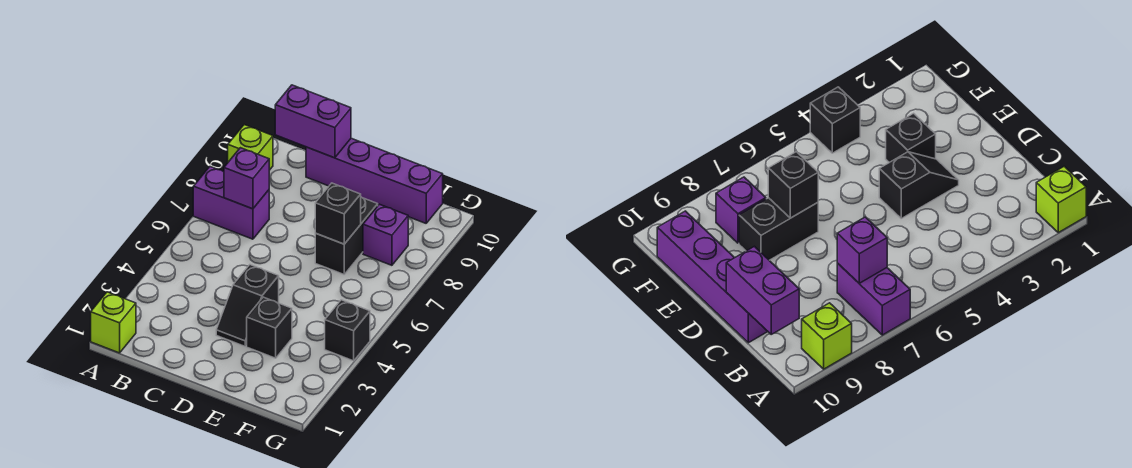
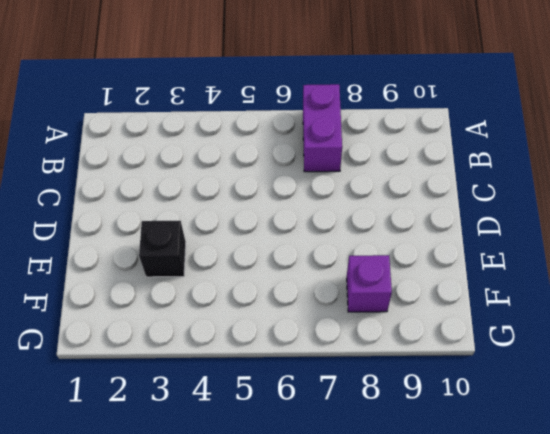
none -> lime brick A1 level 1
none -> lime brick A9 level 1
none -> purple brick C10:F10 level 1

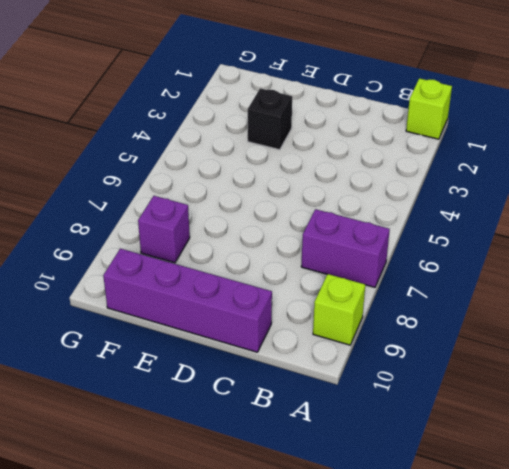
none -> black slope D3:D4 level 1 top 4
none -> black brick E7:E8 level 1
none -> black brick G4 level 1

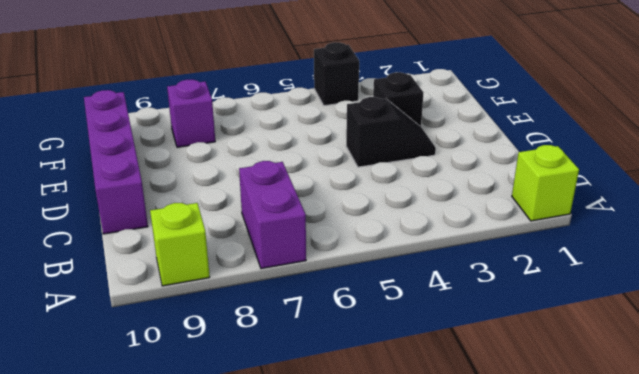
none -> black brick E7:E8 level 1
none -> purple brick B7 level 2
none -> purple brick B10:C10 level 2

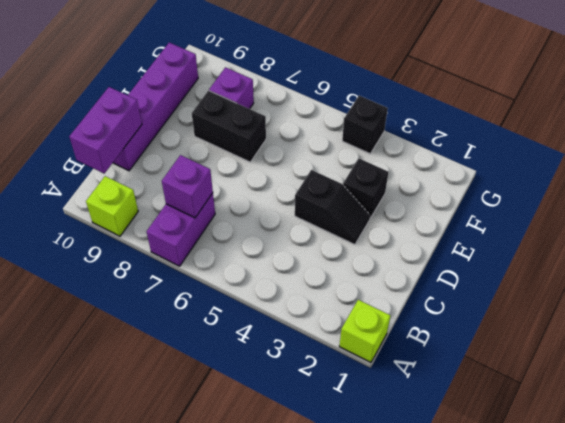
none -> black brick E7 level 2

